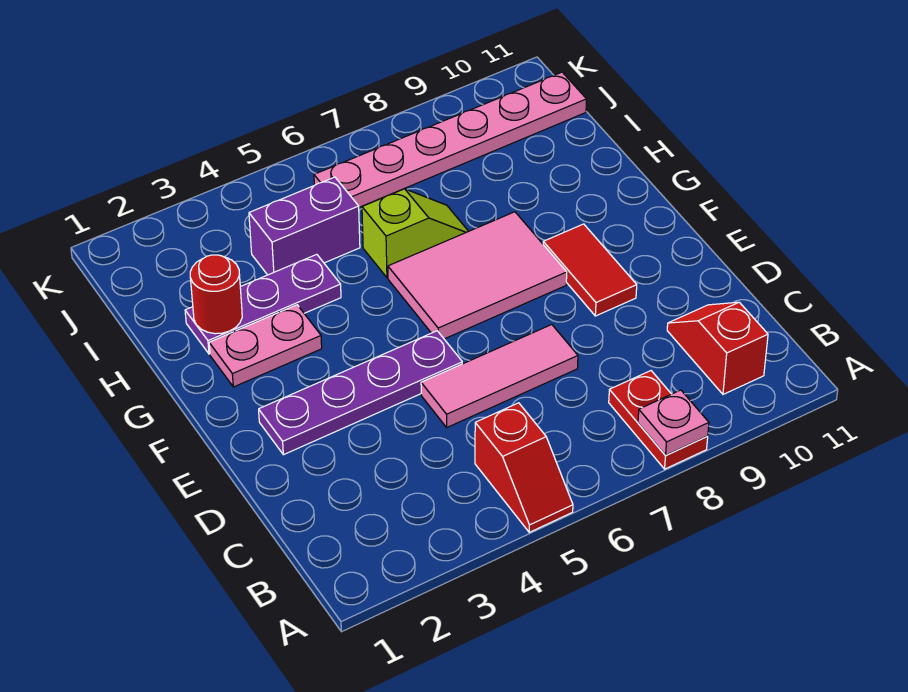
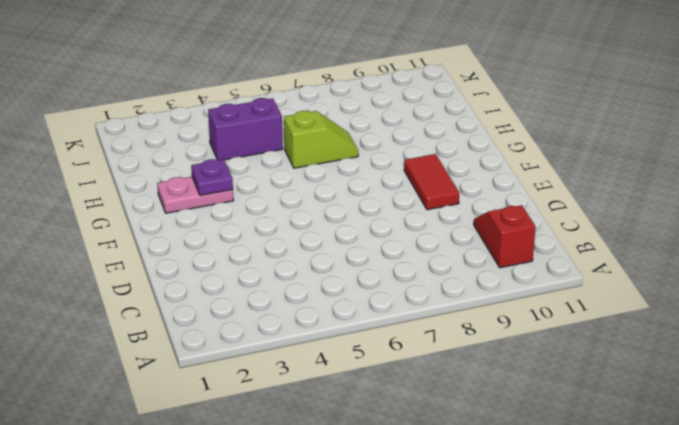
purple plate G3 level 2 -> none
none -> red slope A5:B5 level 1 top B
none -> red plate A8:B8 level 1
none -> pink tile D5:D7 level 1

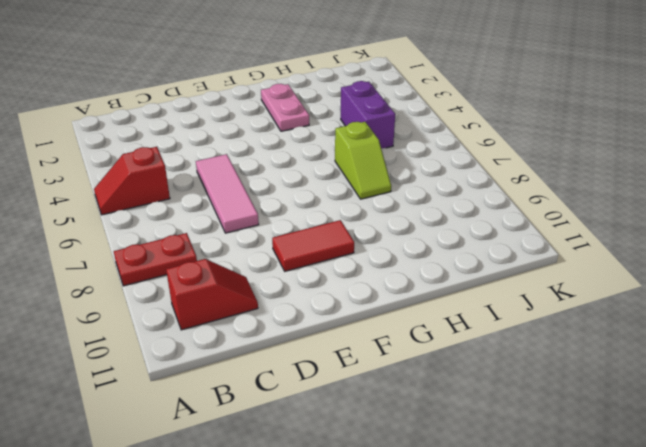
none -> purple plate E2:E5 level 1
none -> pink tile F6:G8 level 1
none -> purple plate H2:H4 level 1

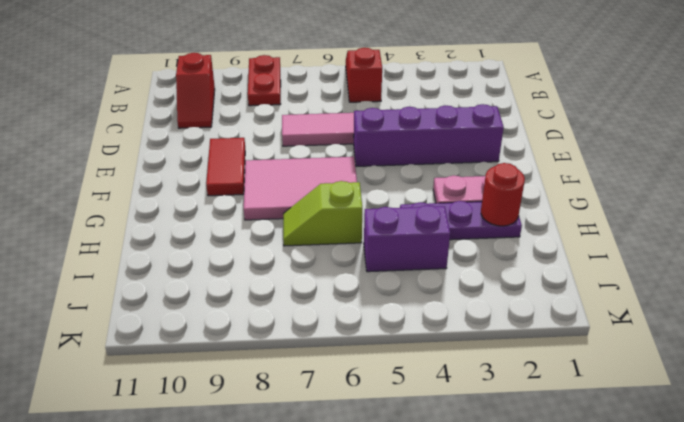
purple brick E2:E5 level 1 -> purple plate E2:E5 level 1
none -> pink plate J6:J11 level 1
none -> pink plate A8 level 2

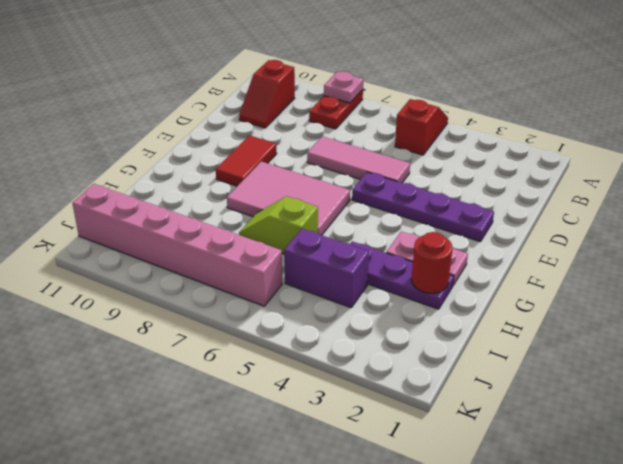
pink brick J6:J11 level 1 -> pink plate J6:J11 level 1

